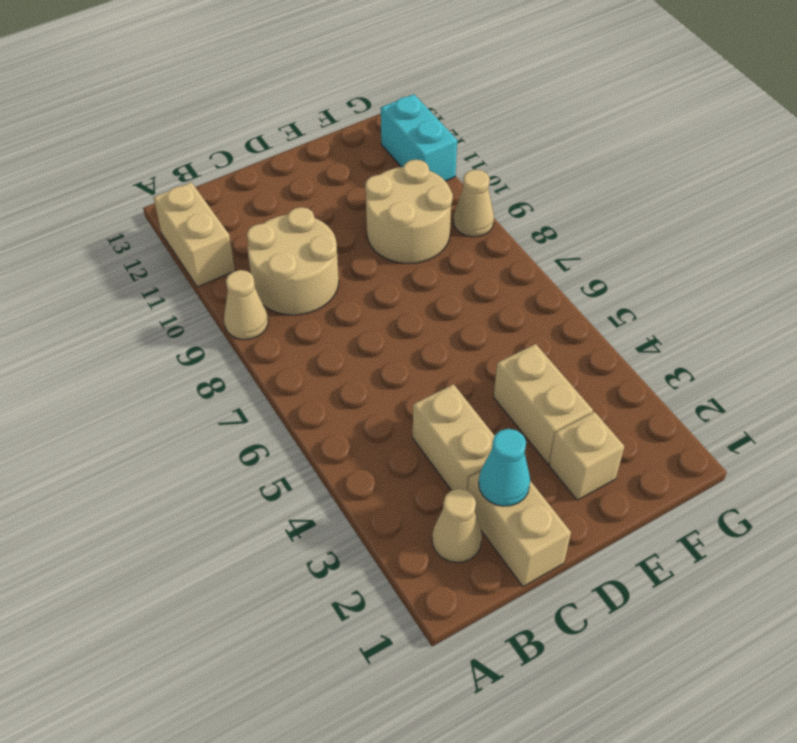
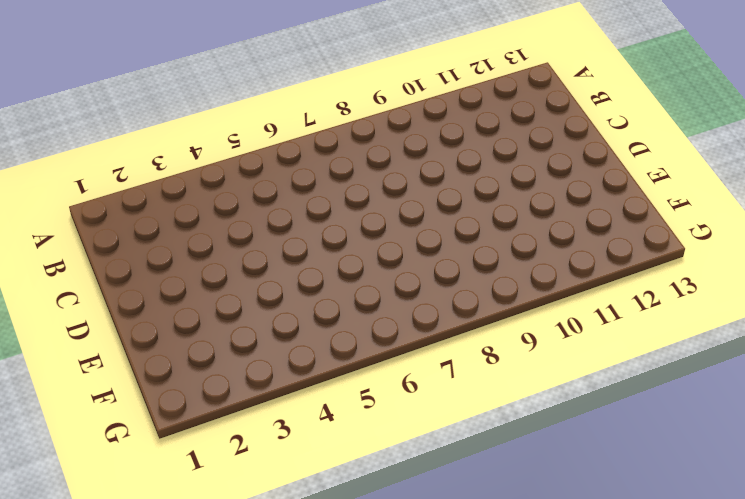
none -> tan cone A9 level 1
none -> tan brick A11:A12 level 1
none -> tan cone B2 level 1

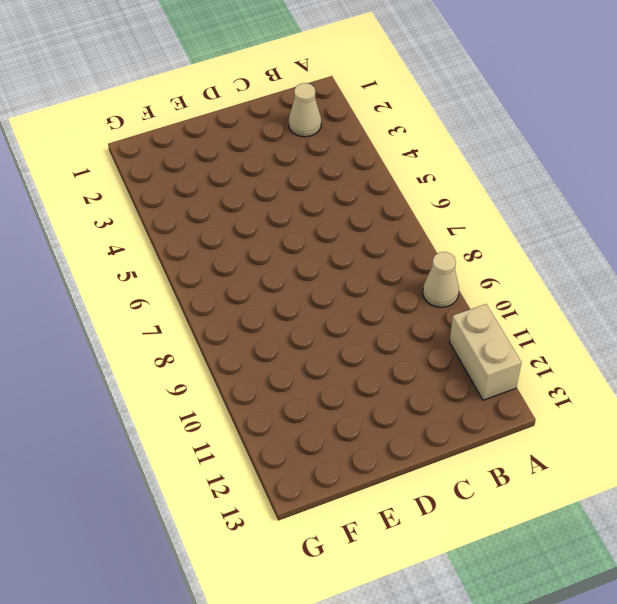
none -> tan round brick B9:C10 level 1
none -> tan brick C1:C2 level 1
none -> tan brick C3:C4 level 1

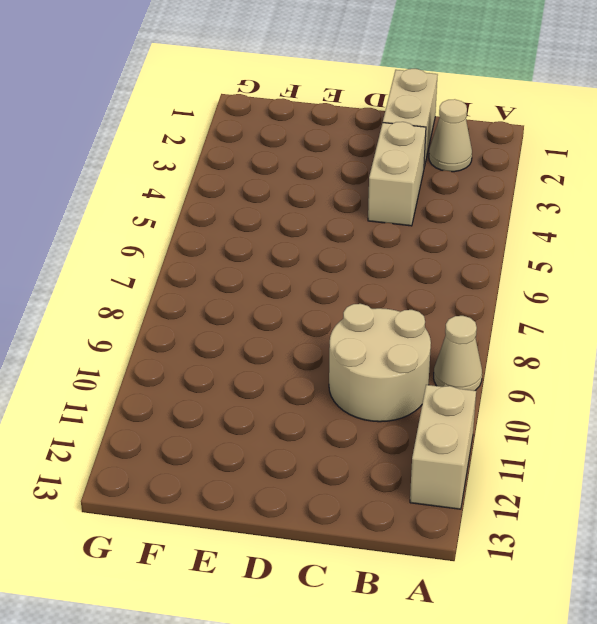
none -> tan brick E2 level 1
none -> tan brick E3:E4 level 1
none -> tan round brick E9:F10 level 1

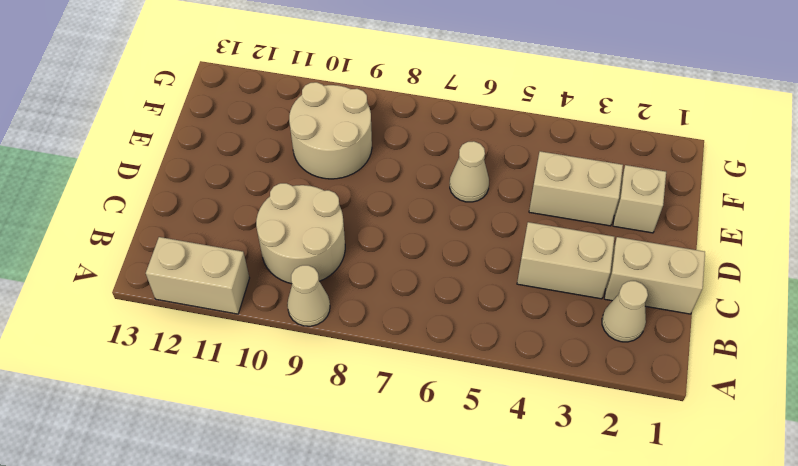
tan cone E6 level 1 -> tan cone G9 level 1
none -> cyan brick G11:G12 level 1
none -> cyan cone C2 level 2

